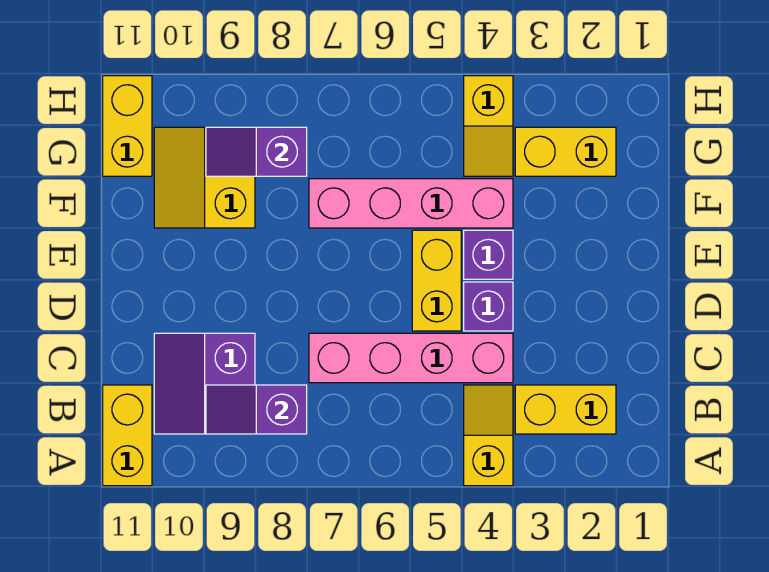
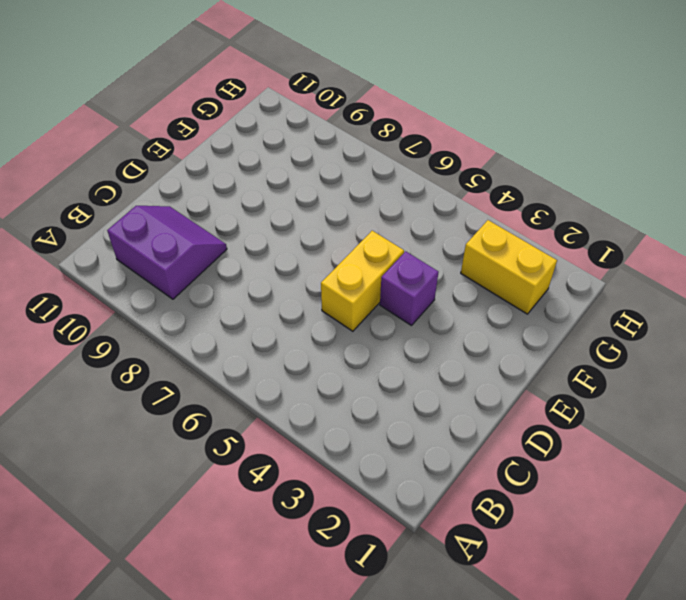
purple slope B9:C10 level 1 top B -> purple slope B9:C10 level 1 top 9
none -> yellow slope A4:B4 level 1 top A
none -> yellow brick A11:B11 level 1
none -> yellow brick B2:B3 level 1

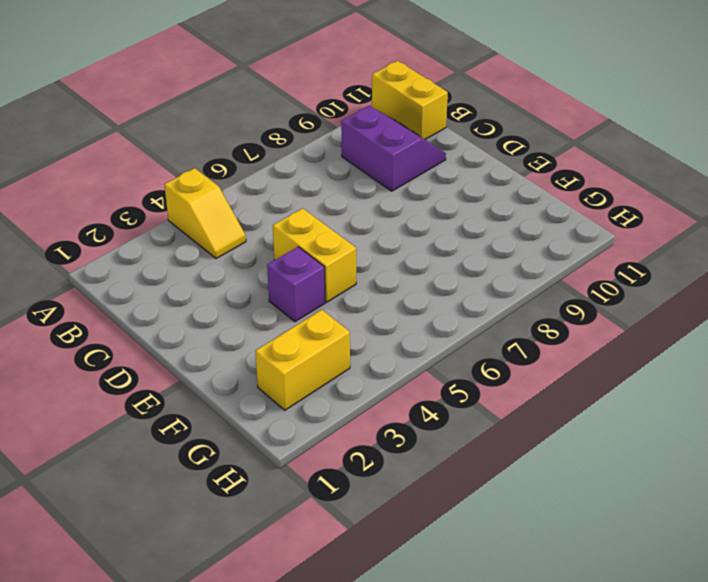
none -> yellow brick B2:B3 level 1
none -> pink brick C4:C7 level 1
none -> purple brick D4 level 1

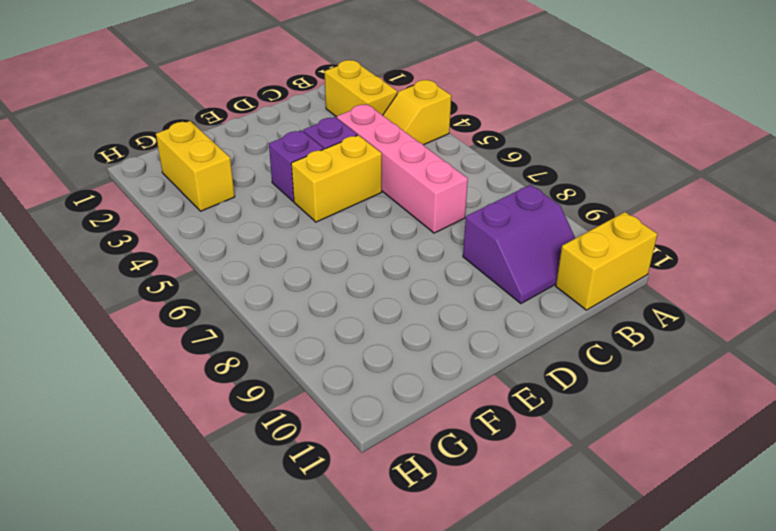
none -> pink brick F4:F7 level 1
none -> yellow slope F9:G10 level 1 top 9
none -> yellow slope G4:H4 level 1 top H

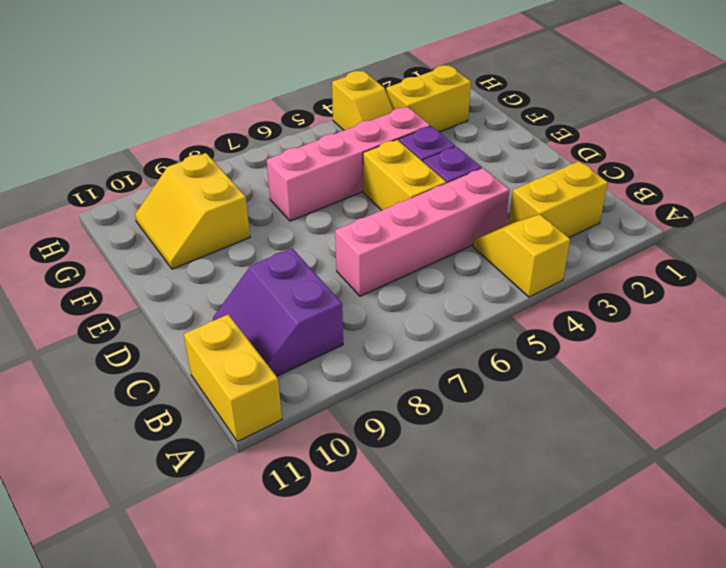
none -> yellow brick G11:H11 level 1
none -> purple slope B8:B9 level 2 top 8
none -> purple slope G8:G9 level 2 top 8

